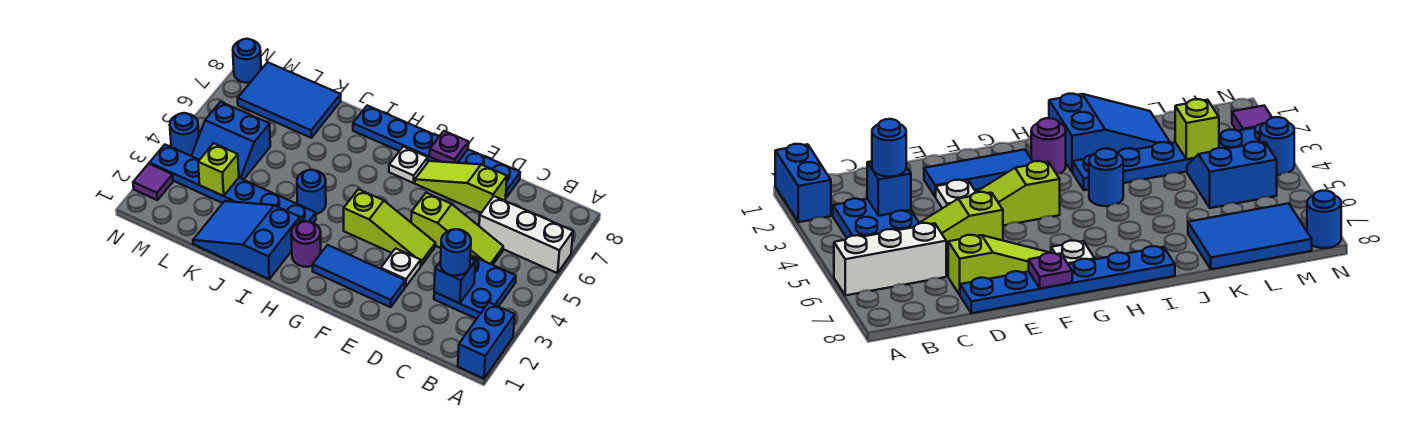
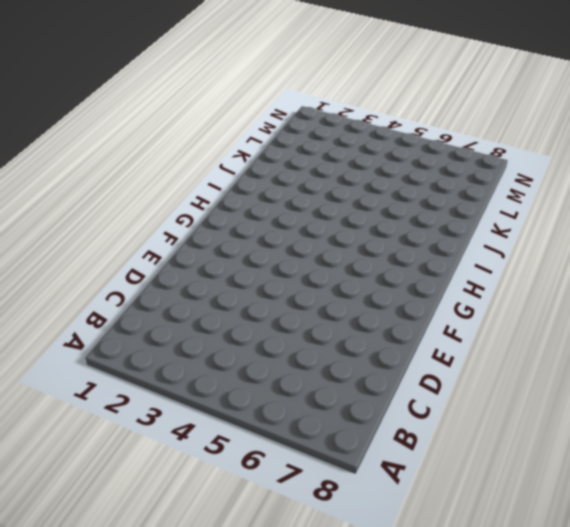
none -> blue brick A1:A2 level 1
none -> white brick A6:C6 level 1
none -> blue plate B3:C4 level 1

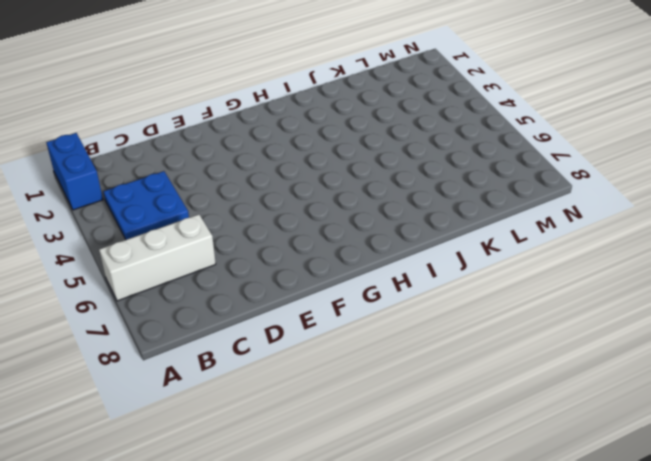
none -> lime slope C5:E5 level 1 top E
none -> lime slope D7:F7 level 1 top D
none -> blue plate D8:I8 level 1

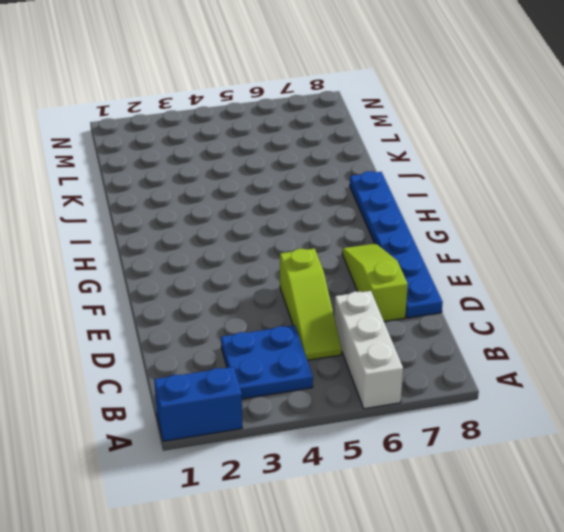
none -> blue tile E2:G2 level 1
none -> white plate E3 level 1
none -> lime slope E4:G4 level 1 top G

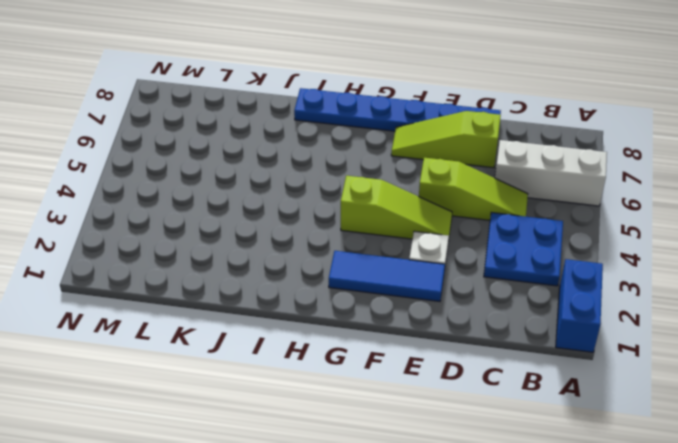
none -> white plate G7 level 1
none -> purple round brick H2 level 1
none -> blue slope I1:K2 level 1 top I

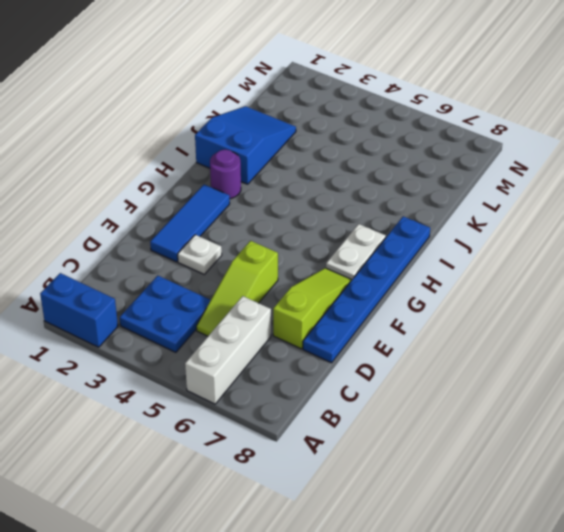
white plate G7:H7 level 1 -> white plate G7 level 1
none -> lime slope E4:G4 level 1 top G
none -> blue plate I3:N3 level 1
none -> blue round brick I4 level 1

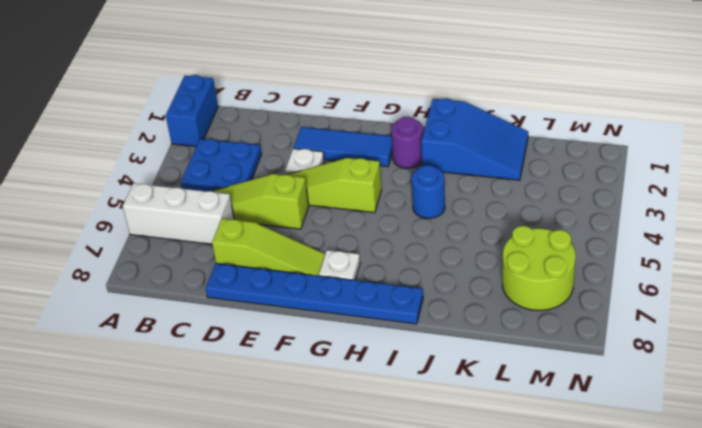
lime round brick L6:M7 level 1 -> blue tile K7:M8 level 1
none -> blue plate I3:N3 level 1
none -> blue slope L4:M5 level 1 top 5
none -> purple tile N2 level 1

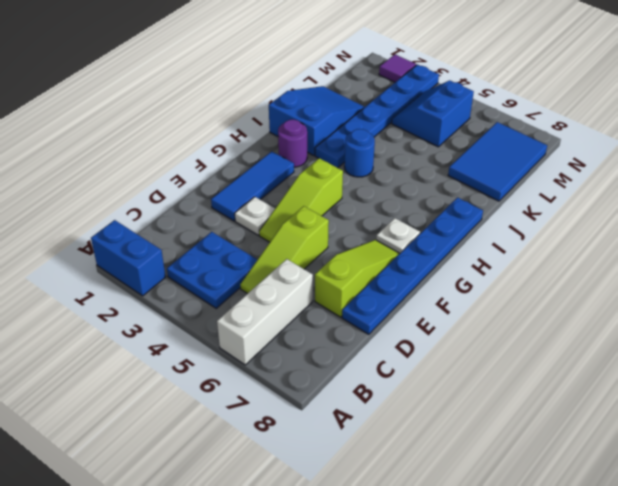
none -> blue round brick N4 level 1
none -> blue round brick N8 level 1
none -> blue brick C3 level 2

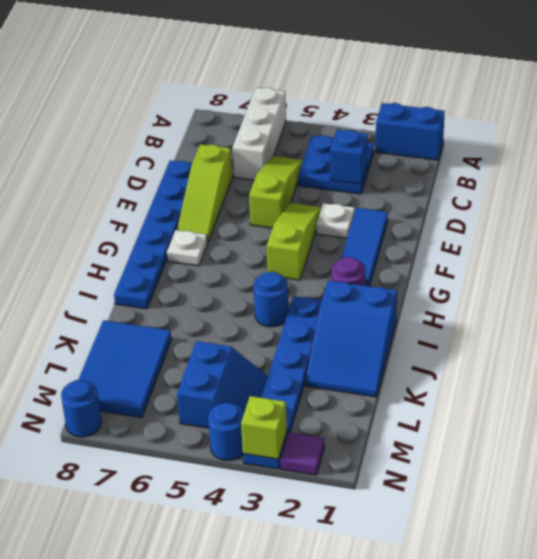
lime brick N3 level 2 -> lime brick L3 level 2
none -> purple plate F8 level 2
none -> blue round brick C3 level 3

